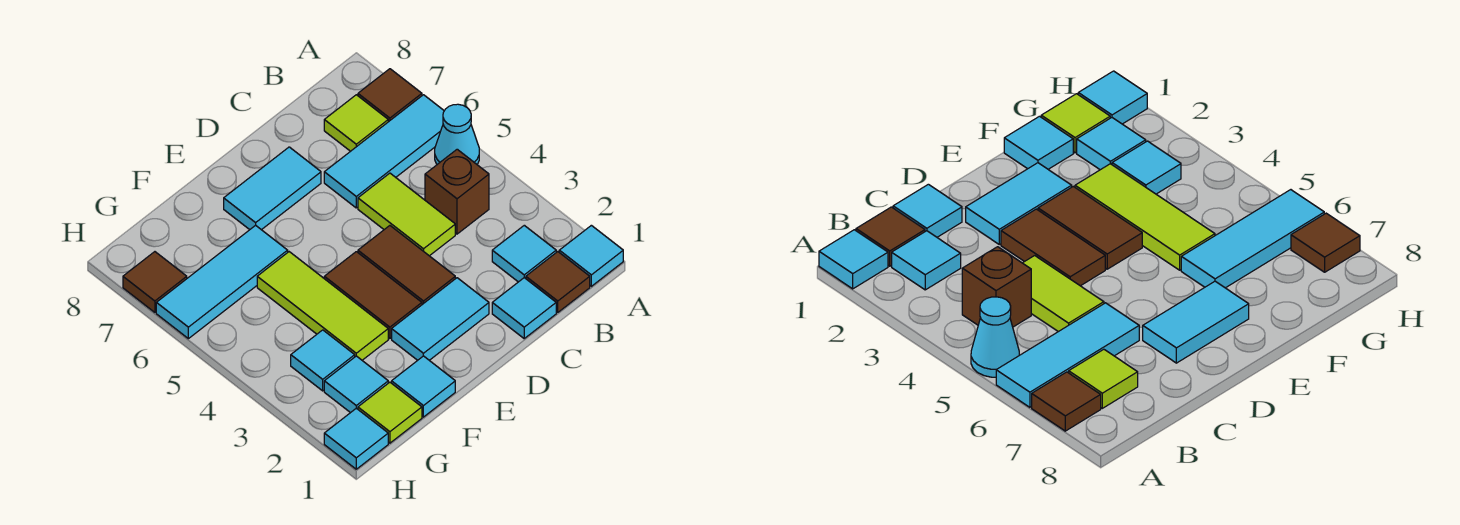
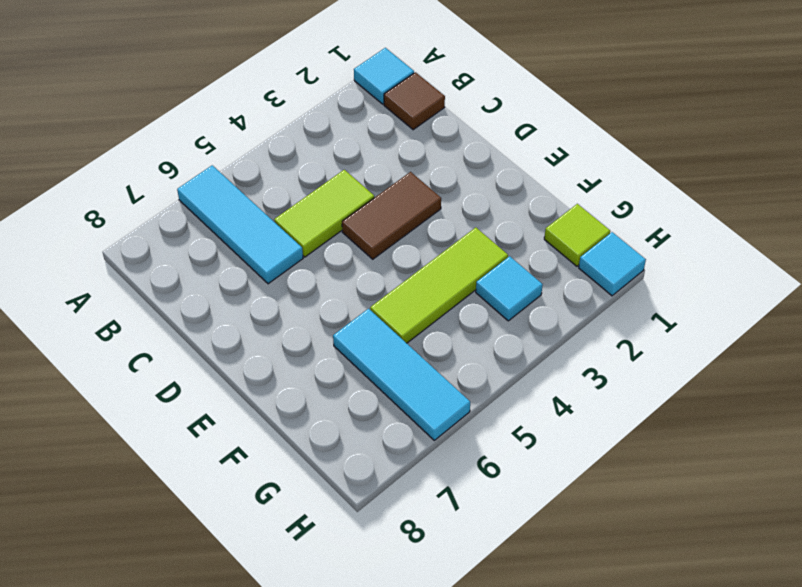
none -> cyan cone A5 level 1
none -> brown tile A7 level 1
none -> cyan tile B2 level 1

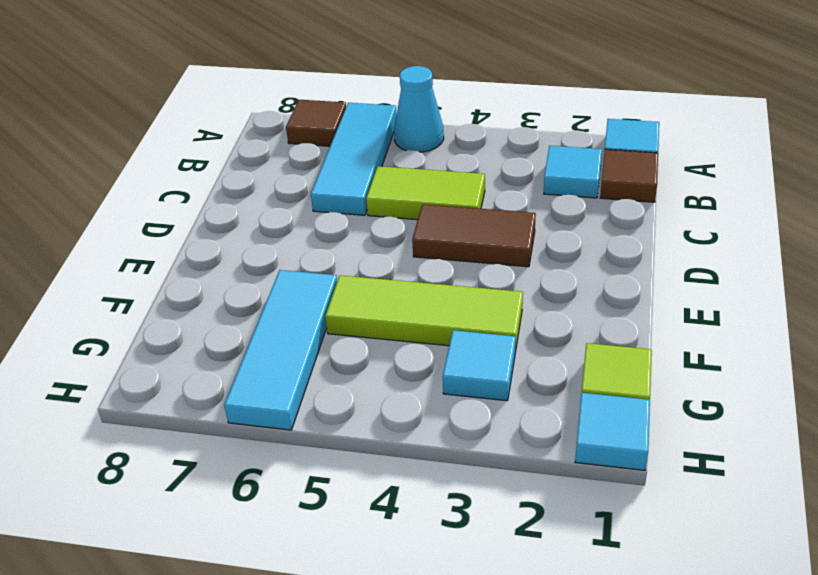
none -> brown brick B4 level 1
none -> lime tile B7 level 1
none -> cyan tile C1 level 1

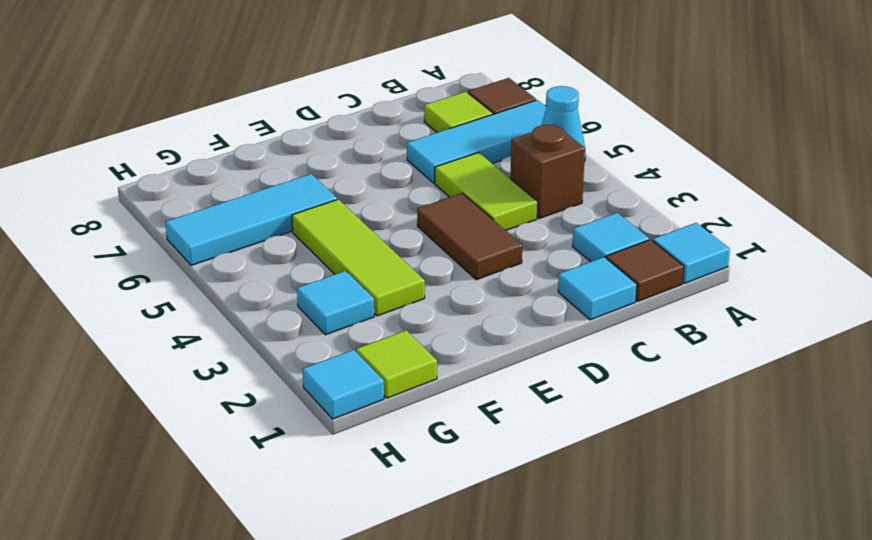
none -> cyan tile D2:E2 level 1
none -> cyan tile D7:E7 level 1
none -> brown tile E3:E4 level 1

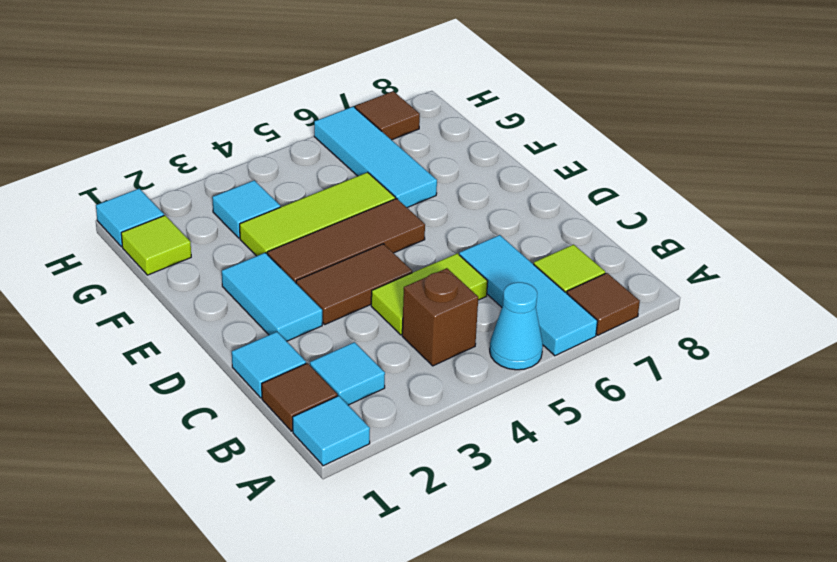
brown tile E3:E5 level 1 -> brown tile E3:E4 level 1
none -> cyan tile D7:E7 level 1
none -> cyan tile F1 level 1
none -> cyan tile G2 level 1

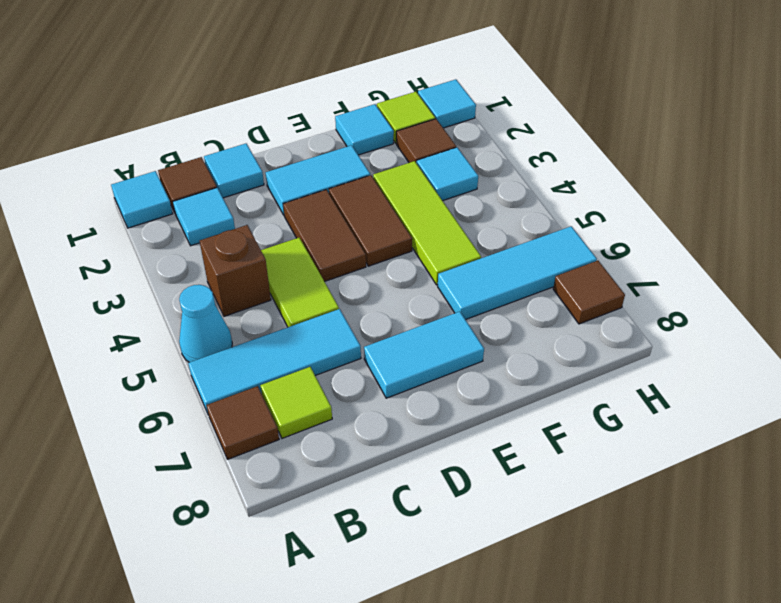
brown tile G2 level 1 -> cyan tile G2 level 1

